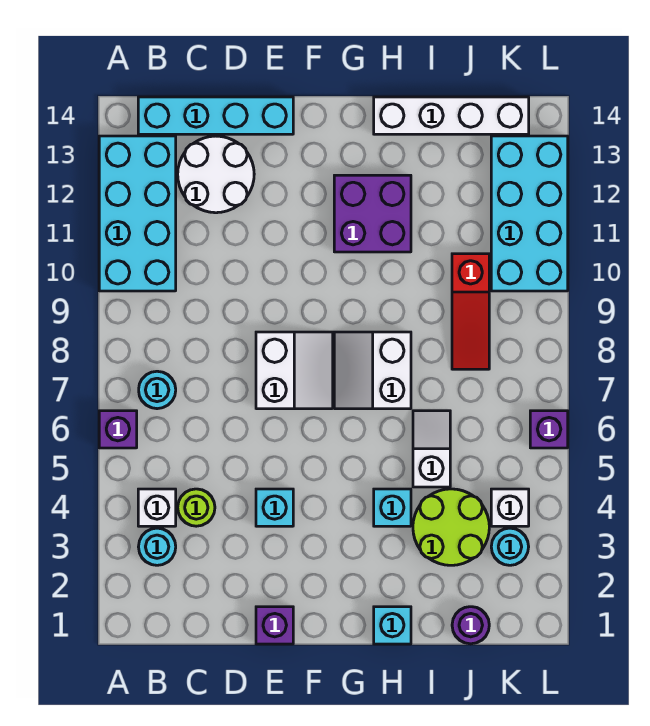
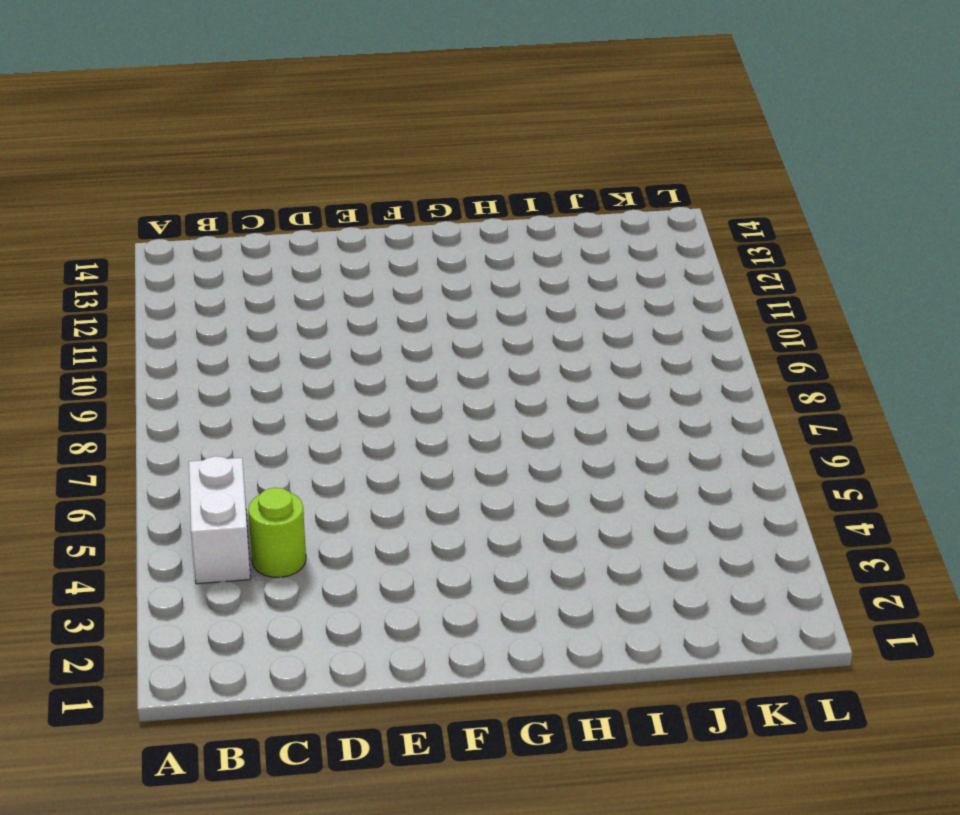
white brick B4:B5 level 1 -> white brick B4 level 1
none -> purple brick A6 level 1
none -> cyan brick A10:B13 level 1
none -> cyan round brick B3 level 1

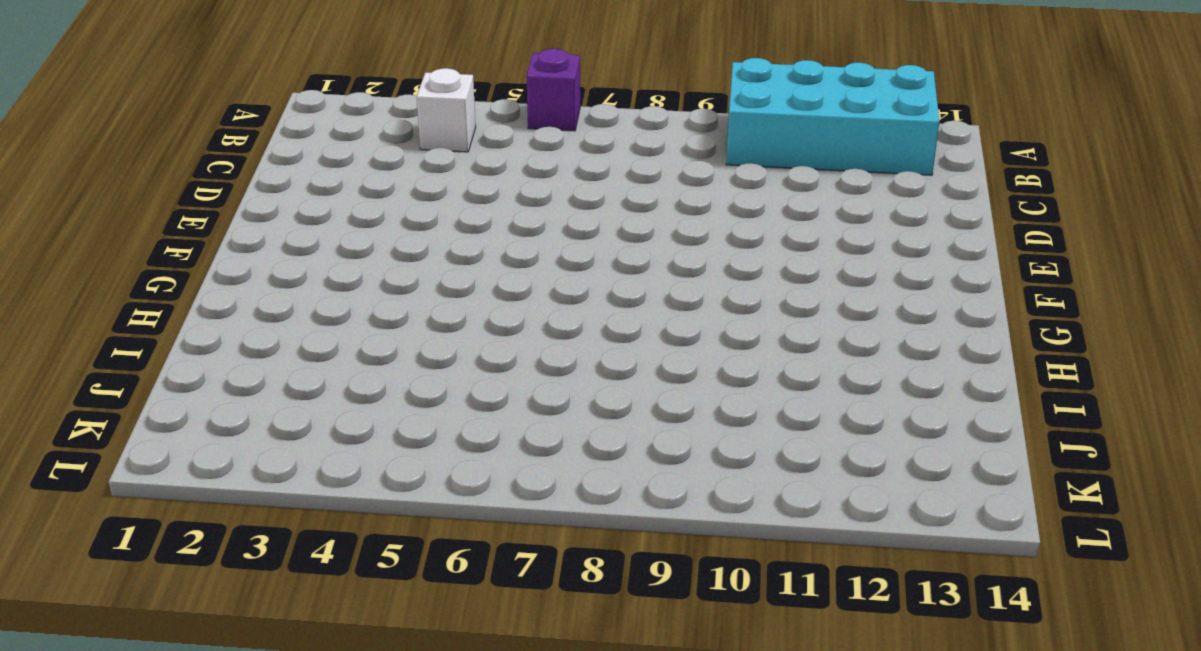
none -> cyan round brick B3 level 1
none -> cyan round brick B7 level 1
none -> cyan brick B14:E14 level 1

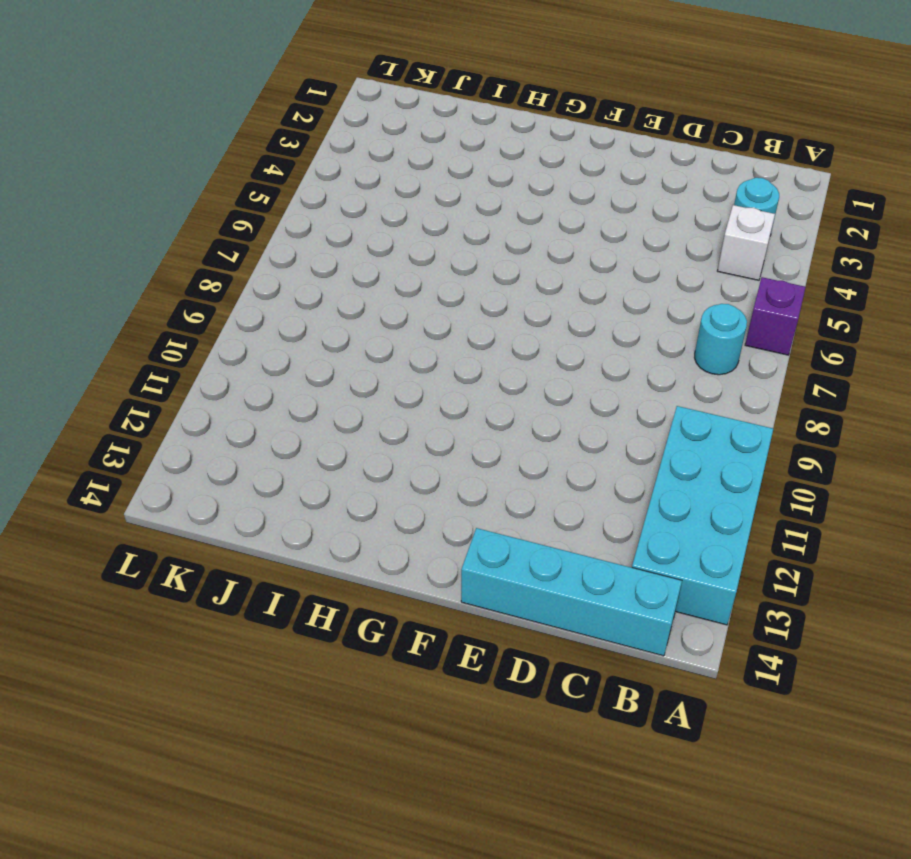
none -> lime round brick C4 level 1
none -> white round brick C12:D13 level 1
none -> purple brick E1 level 1

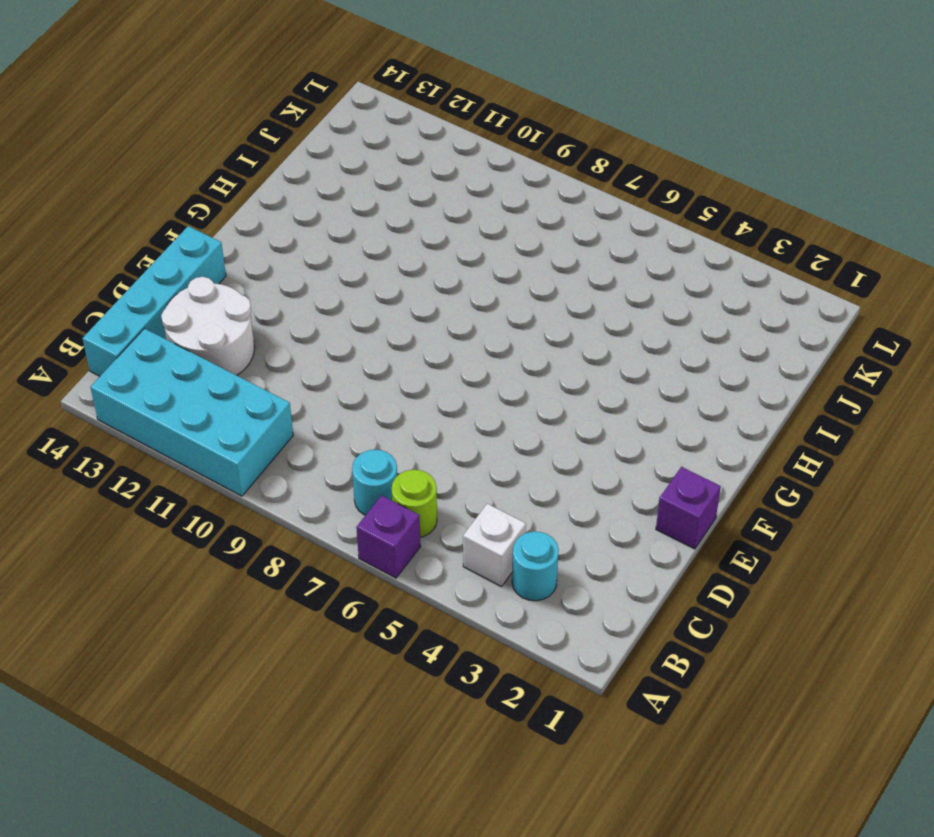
lime round brick B6 level 1 -> lime round brick C4 level 1
none -> cyan brick E4 level 1
none -> white slope E7:F8 level 1 top E
none -> white slope G7:H8 level 1 top H

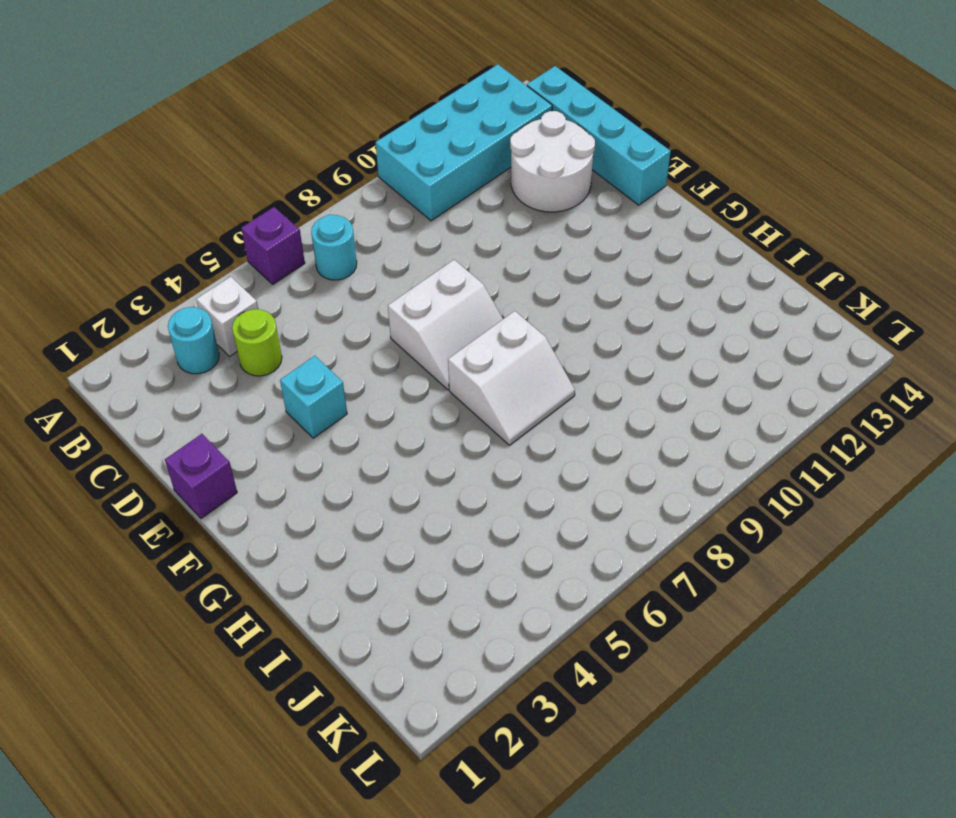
white slope G7:H8 level 1 top G -> white slope G7:H8 level 1 top H
none -> purple brick G11:H12 level 1
none -> cyan brick H1 level 1
none -> cyan brick H4 level 1

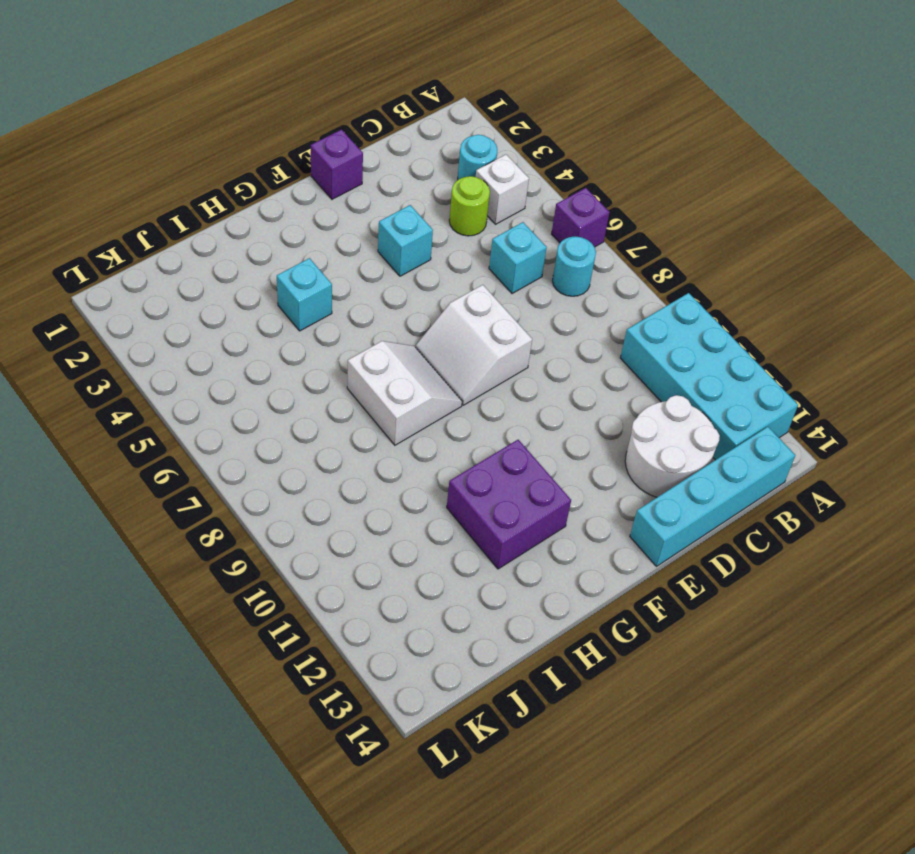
cyan brick C6 level 1 -> cyan brick H1 level 1
none -> white brick H14:K14 level 1
none -> lime round brick I3:J4 level 1
none -> white slope I5:I6 level 1 top 5

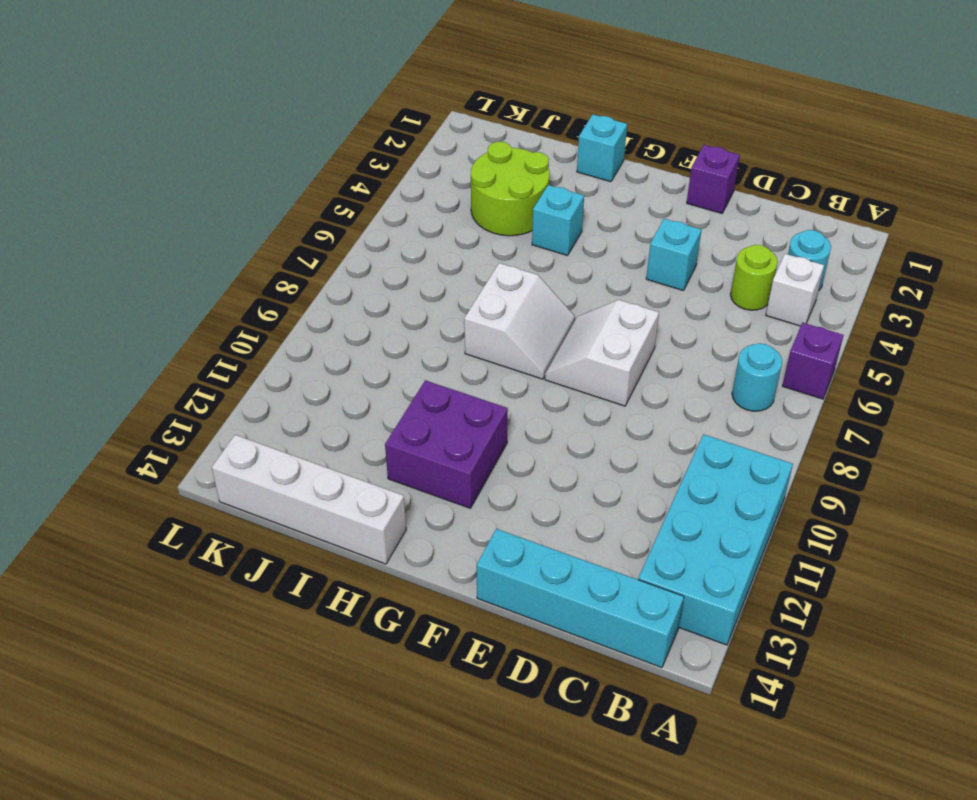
none -> white round brick C12:D13 level 1
none -> white slope I5:I6 level 1 top 5
none -> purple round brick J1 level 1

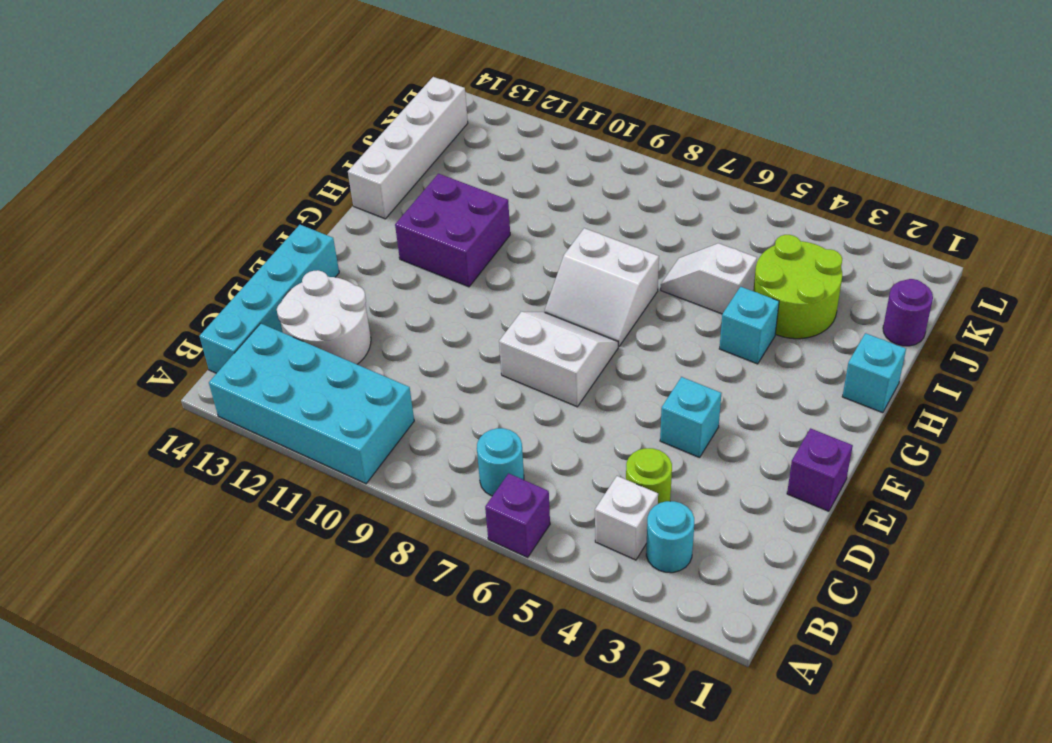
none -> red slope J8:J10 level 1 top 10
none -> cyan round brick K3 level 1
none -> white brick K4 level 1

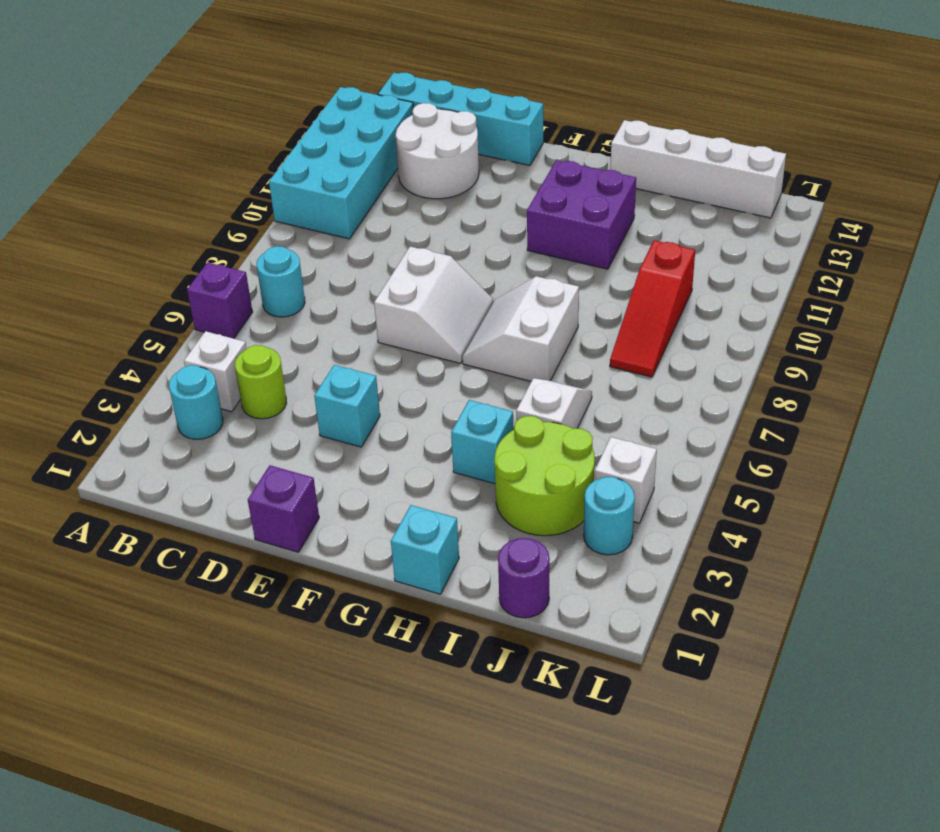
none -> cyan brick K10:L13 level 1
none -> purple brick L6 level 1

